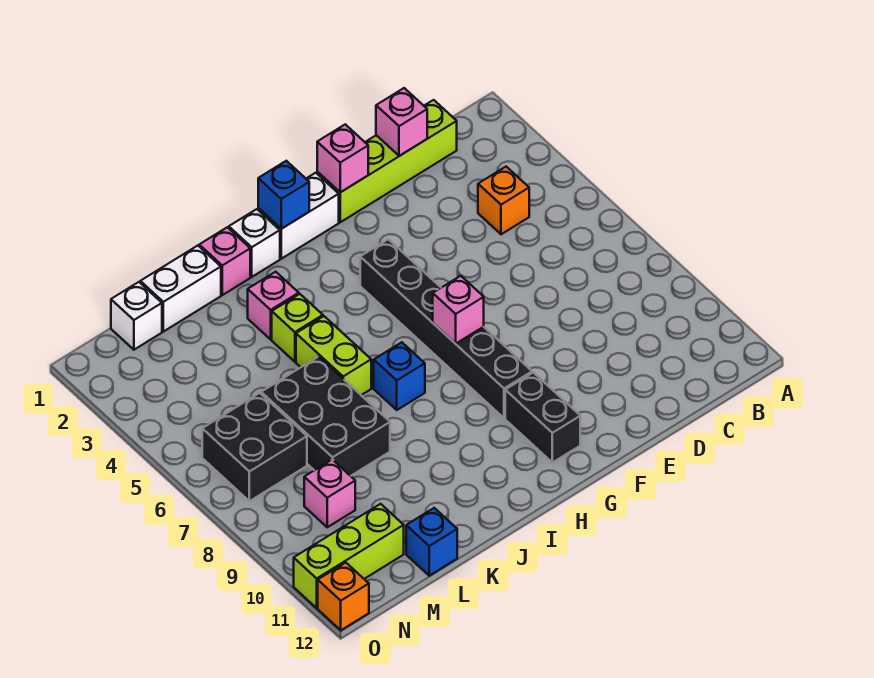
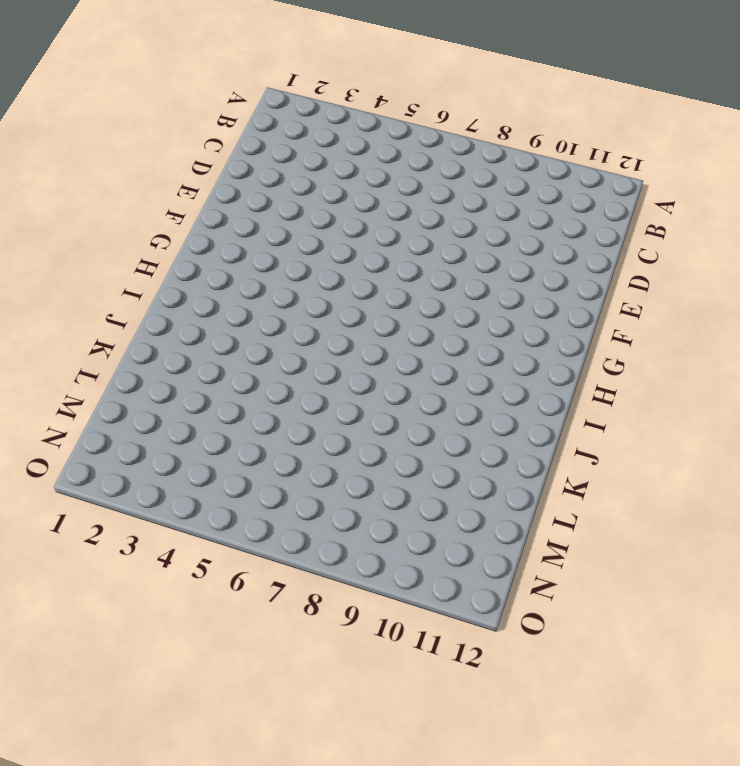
none -> lime brick C1:F1 level 1
none -> orange brick C4 level 1
none -> white brick G1:H1 level 1

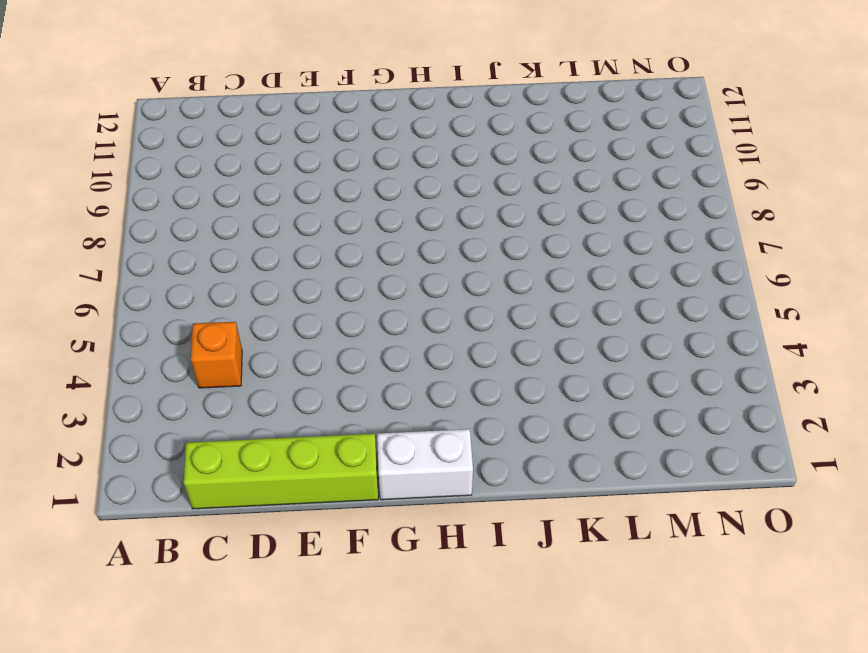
none -> black brick G4:G9 level 1
none -> black brick G10:G11 level 1
none -> white brick I1 level 1

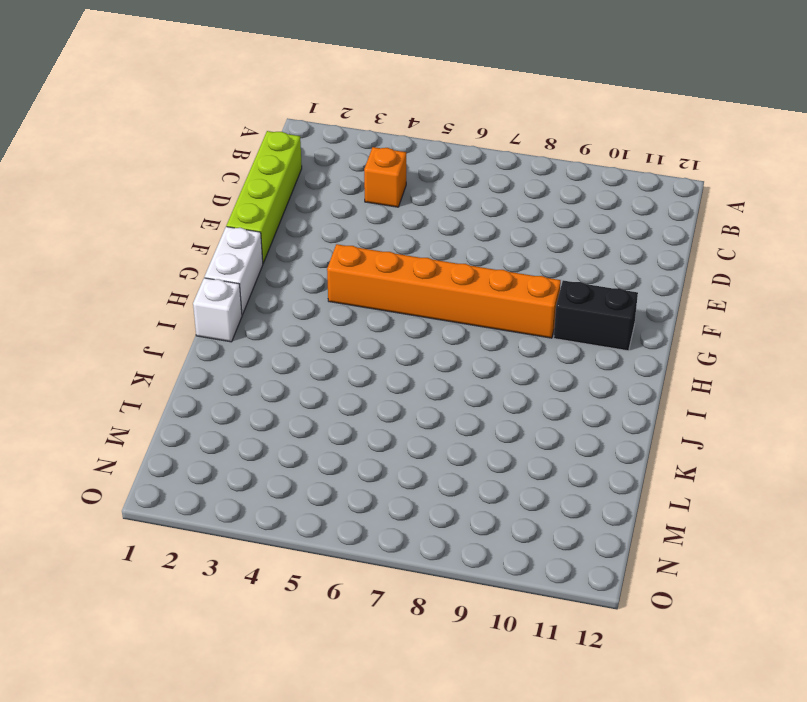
orange brick G4:G9 level 1 -> black brick G4:G9 level 1
none -> blue brick I7 level 1
none -> pink brick J1 level 1
none -> pink brick J3 level 1

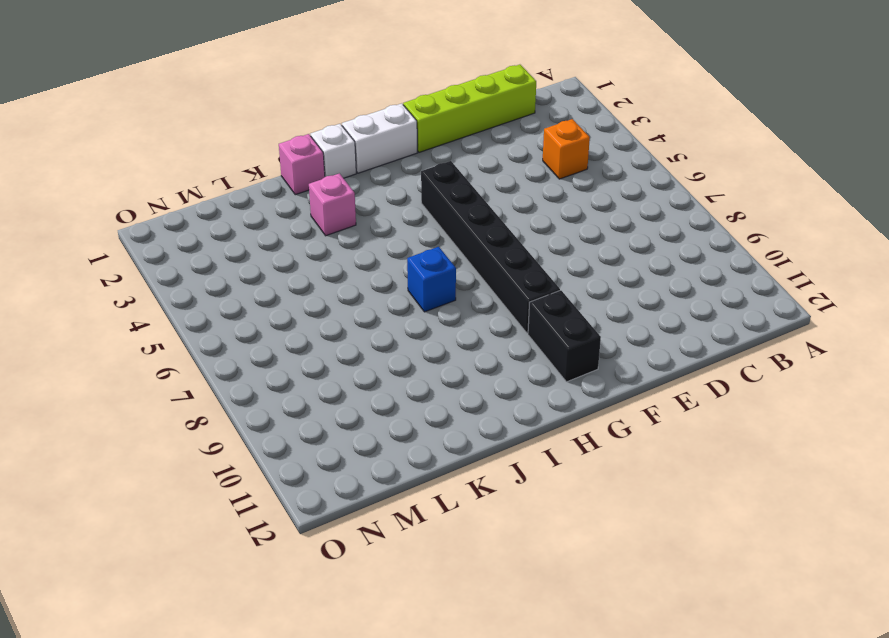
none -> lime brick J4 level 1
none -> lime brick J5:J6 level 1
none -> white brick K1:L1 level 1

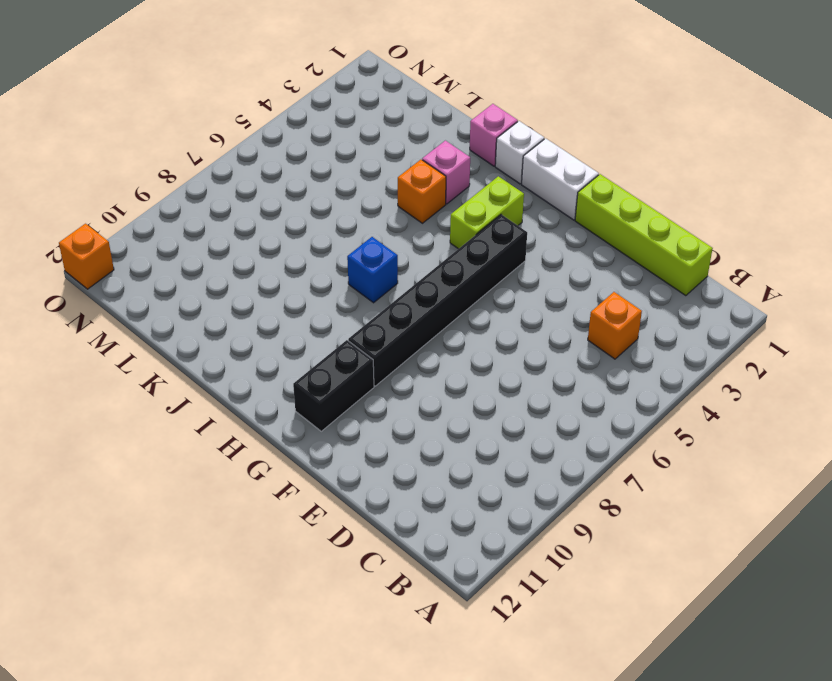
lime brick H3:H4 level 1 -> lime brick J5:J6 level 1
orange brick J4 level 1 -> lime brick J4 level 1
none -> white brick K1:L1 level 1
none -> black brick K6:L8 level 1
none -> blue brick L12 level 1

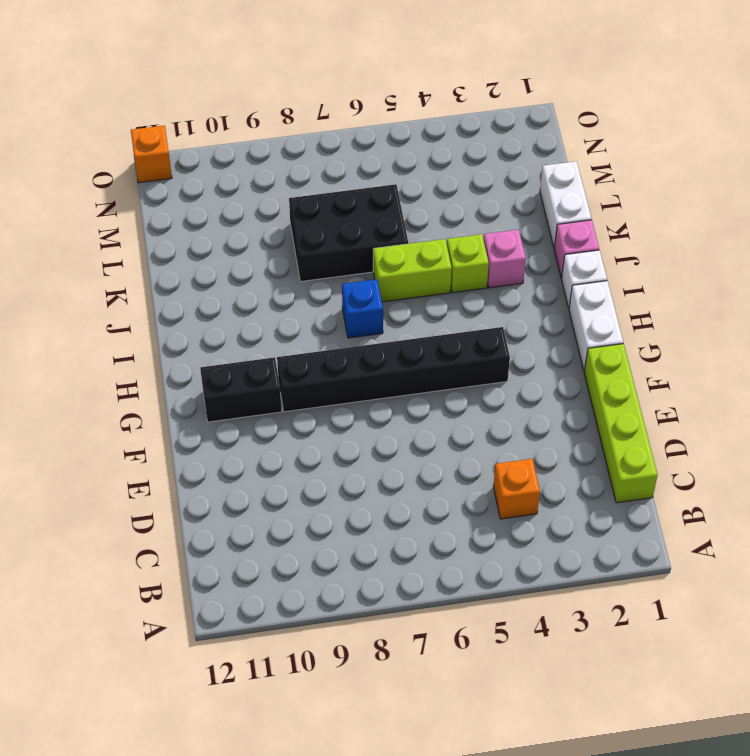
none -> blue brick L12 level 1
none -> white brick M1 level 1
none -> black brick M6:N7 level 1

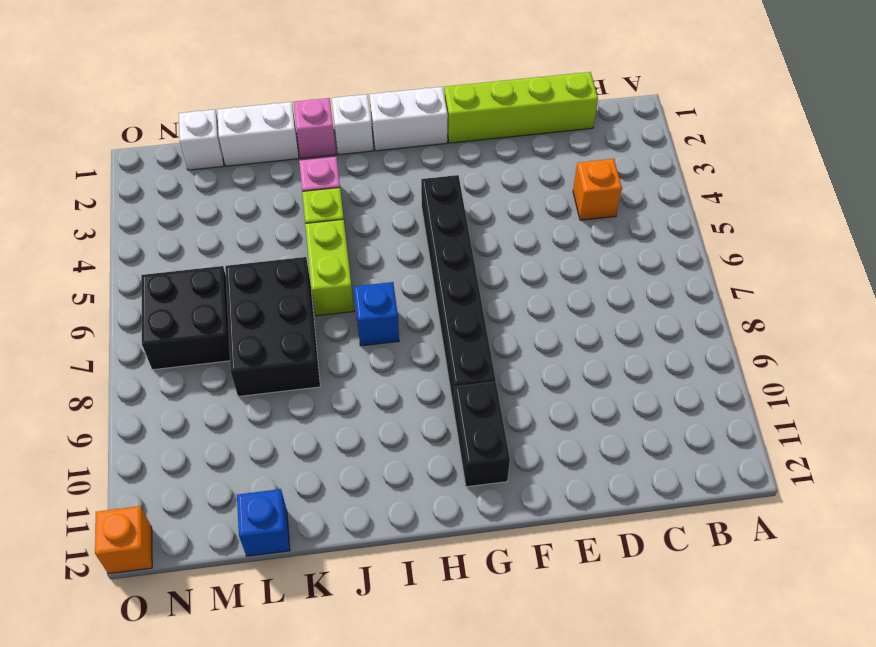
none -> pink brick M9 level 1
none -> lime brick M11:O11 level 1
none -> pink brick D1 level 2

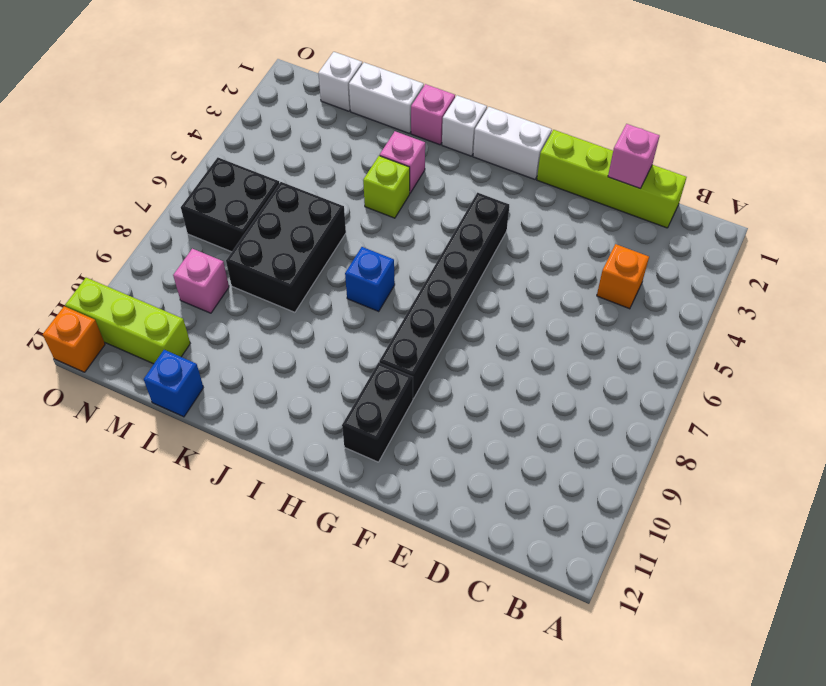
none -> lime brick J5:J6 level 1
none -> pink brick F1 level 2
none -> pink brick G7 level 2

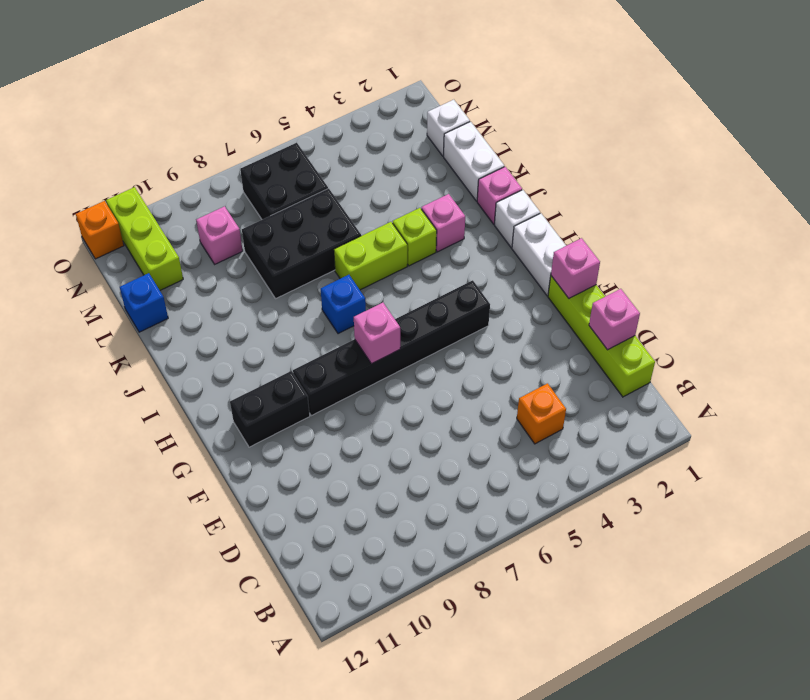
none -> blue brick H1 level 2

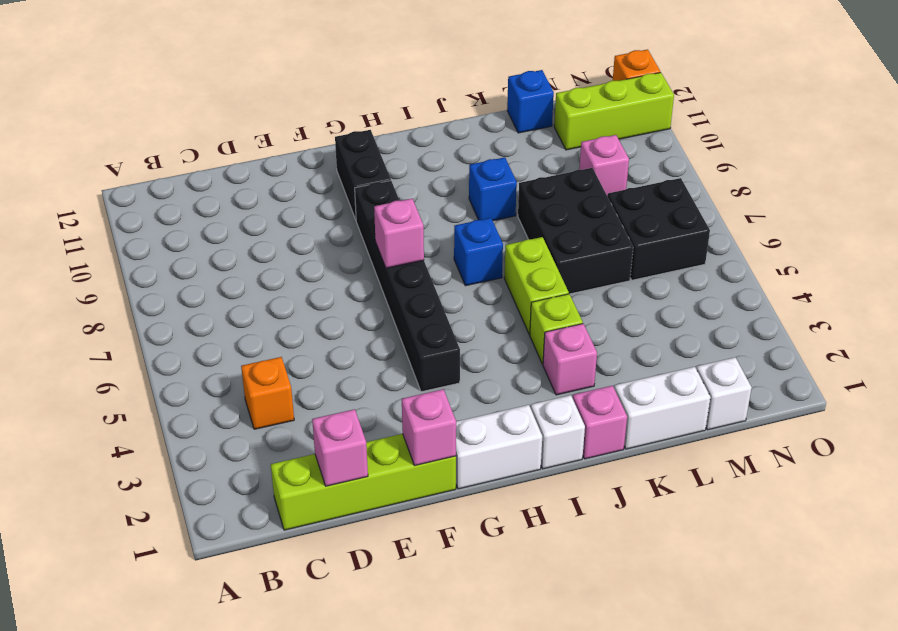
blue brick J9 level 1 -> blue brick H1 level 2

